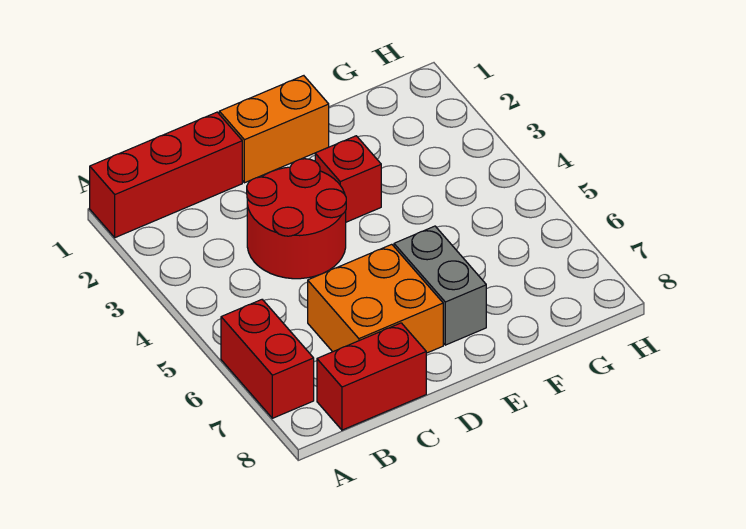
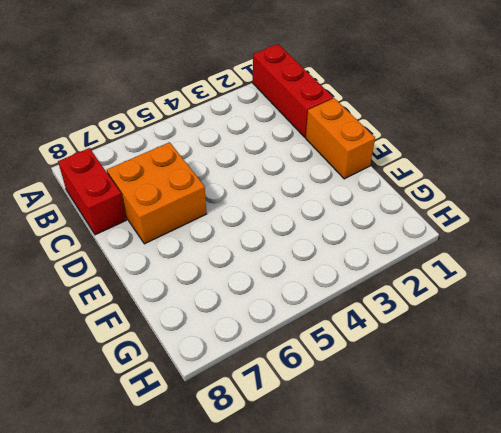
none -> red brick A6:A7 level 1
none -> red round brick C3:D4 level 1

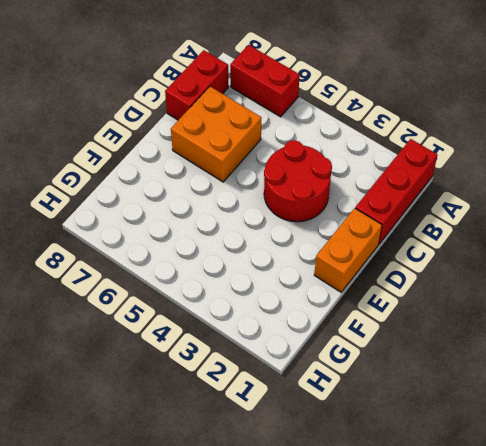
none -> red brick E3 level 1
none -> grey brick E6:E7 level 1

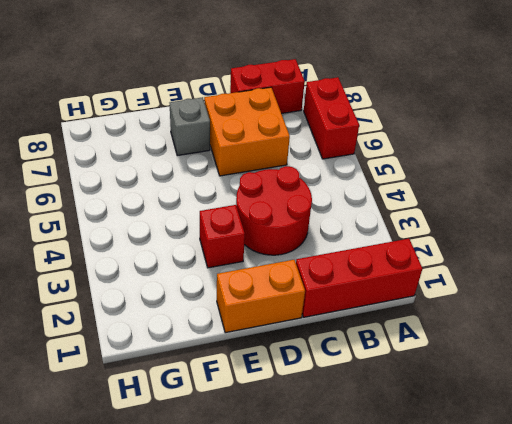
grey brick E7 level 1 -> grey brick E6:E7 level 1

